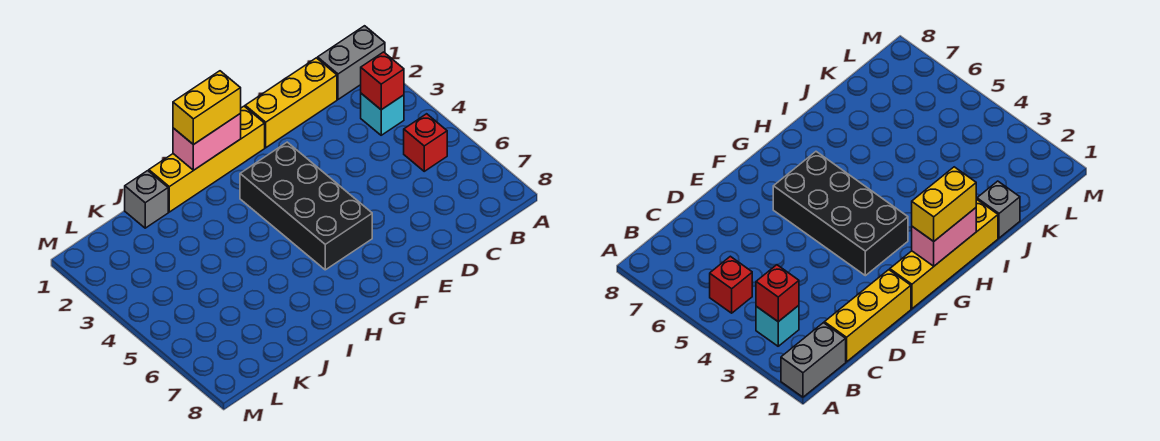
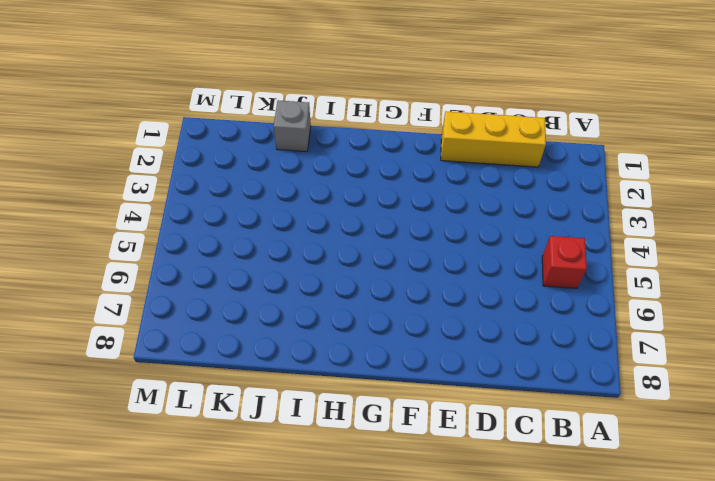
none -> grey brick A1:B1 level 1
none -> cyan brick B3 level 1

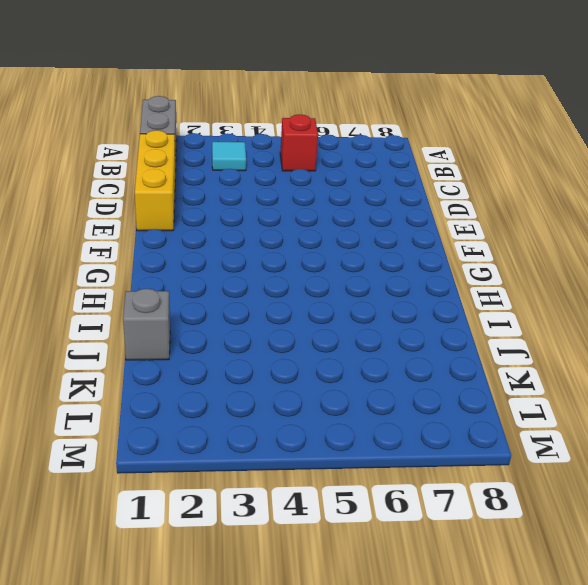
cyan tile B3 level 1 -> cyan brick B3 level 1
none -> yellow brick F1:I1 level 1
none -> black brick F3:G6 level 1

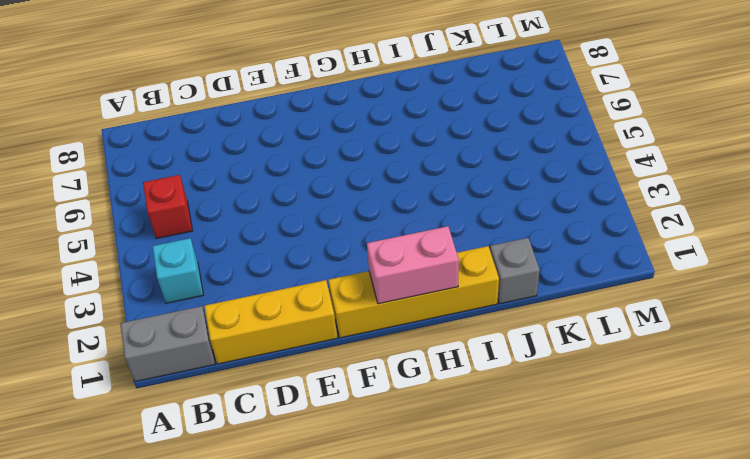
none -> black brick F3:G6 level 1
none -> red brick B3 level 2

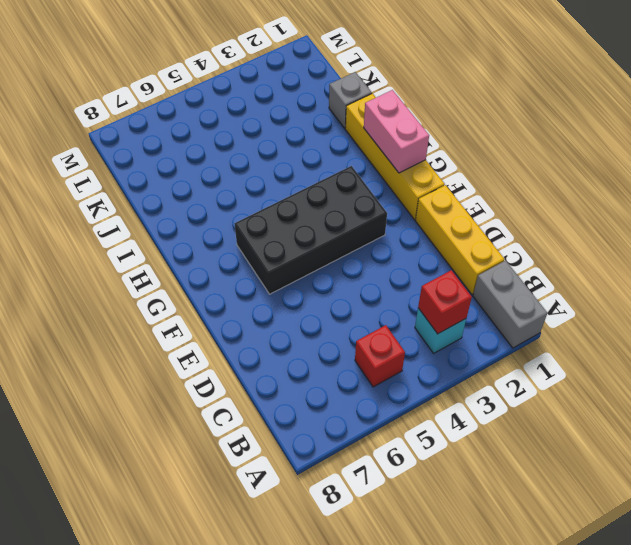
none -> yellow brick G1:H1 level 3

